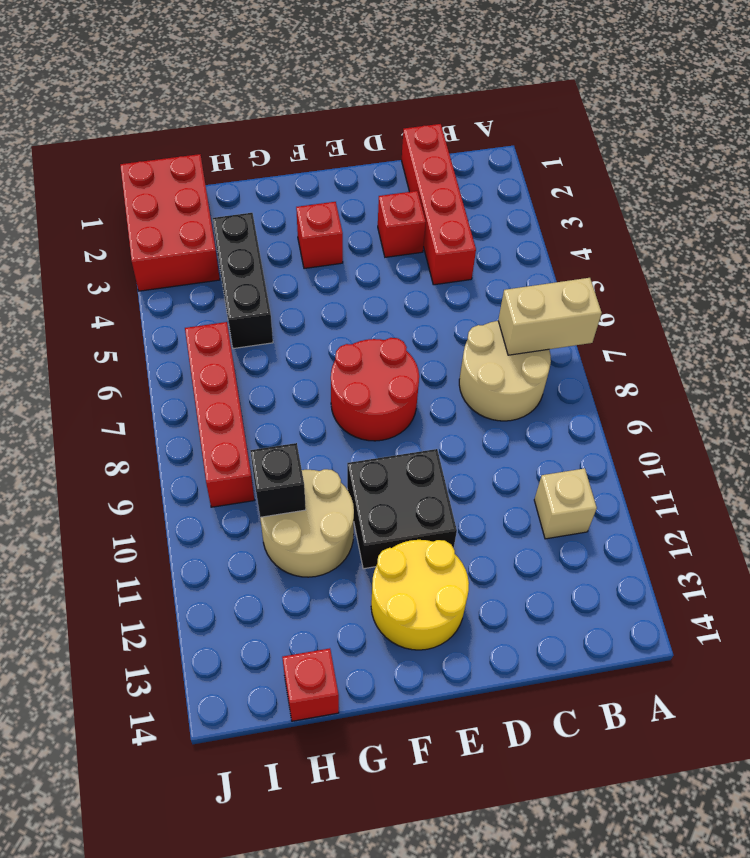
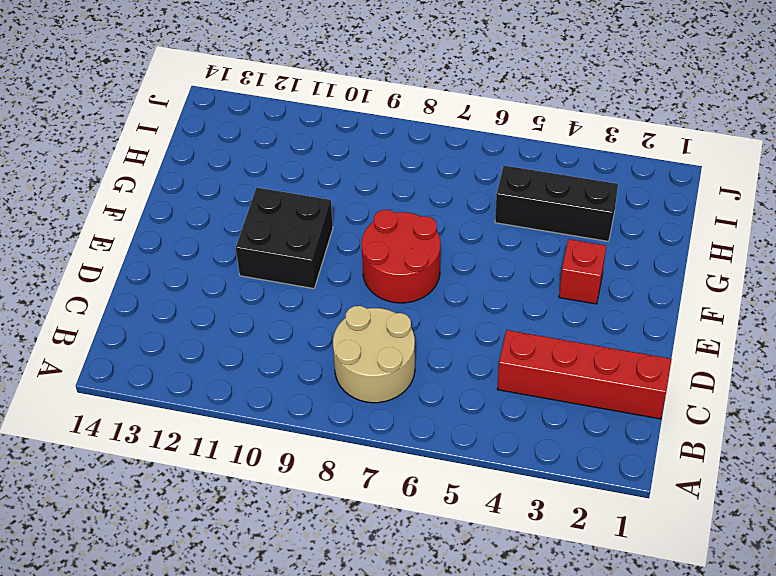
none -> tan brick B11 level 1
none -> red brick D3 level 1
none -> yellow round brick E12:F13 level 1

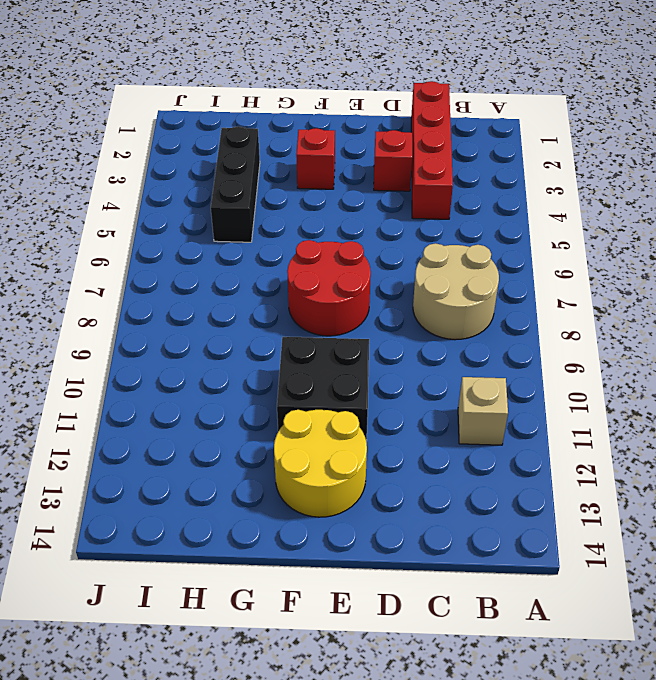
none -> tan round brick G10:H11 level 1
none -> red brick H14 level 1
none -> red brick I1:J3 level 1

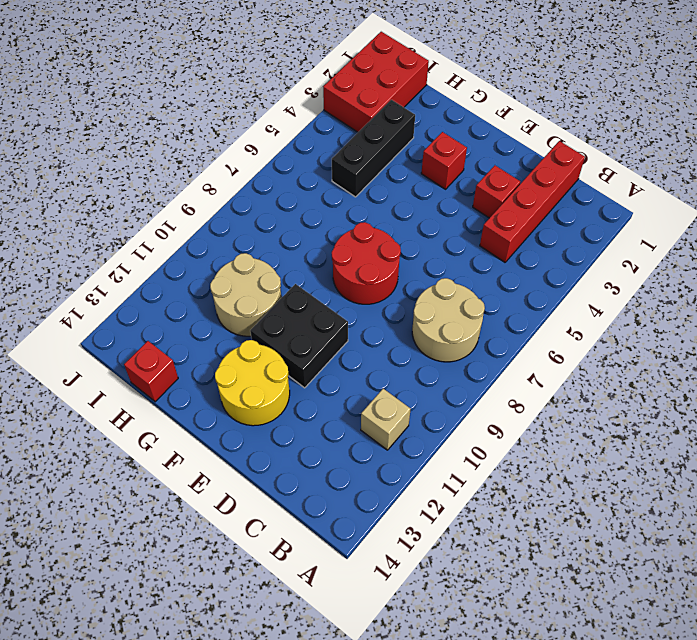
none -> red brick I6:I9 level 1
none -> tan brick A7:B7 level 2
none -> black brick H10 level 2

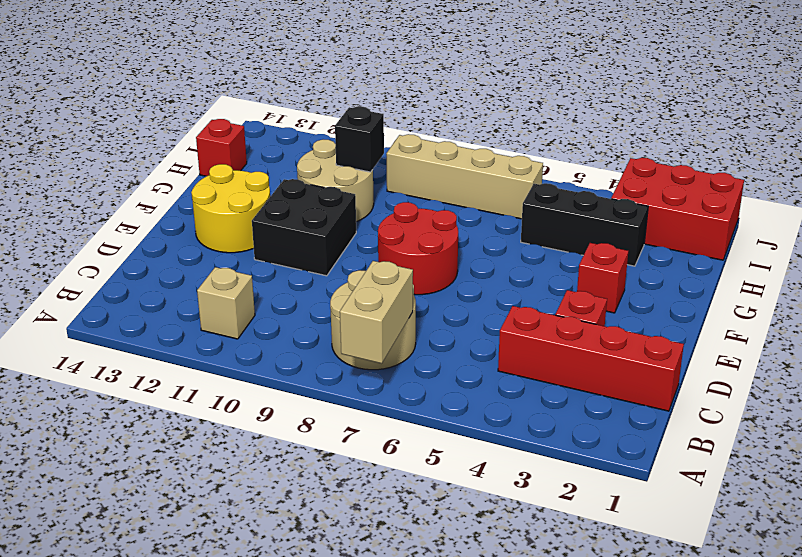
tan brick I6:I9 level 1 -> red brick I6:I9 level 1

